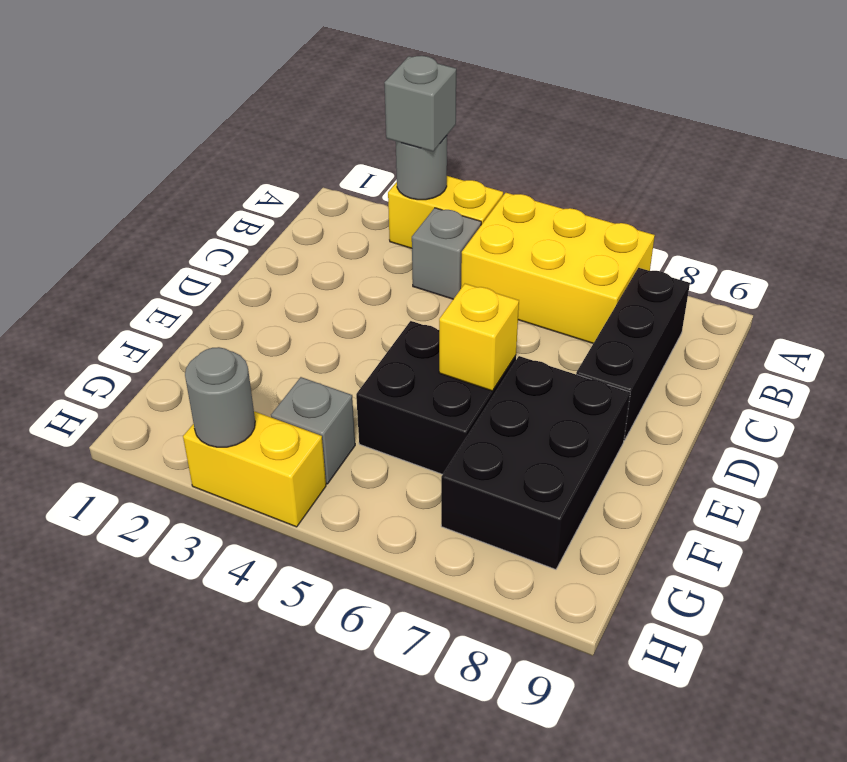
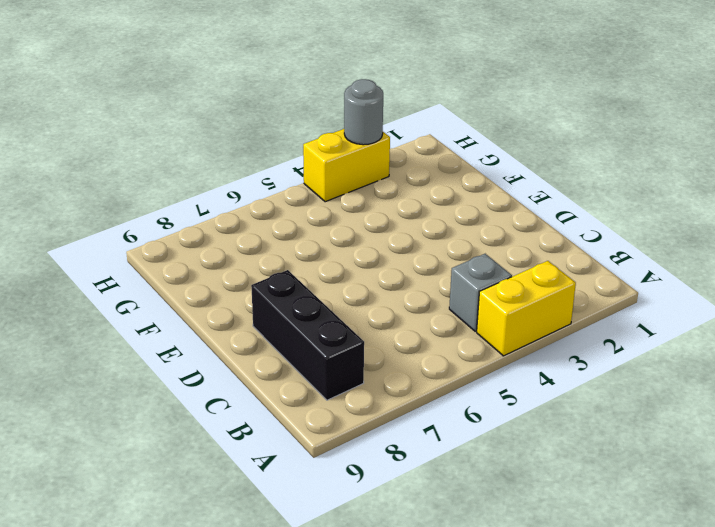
none -> yellow brick A5:B7 level 1
none -> black brick E5:F6 level 1
none -> black brick E7:G8 level 1

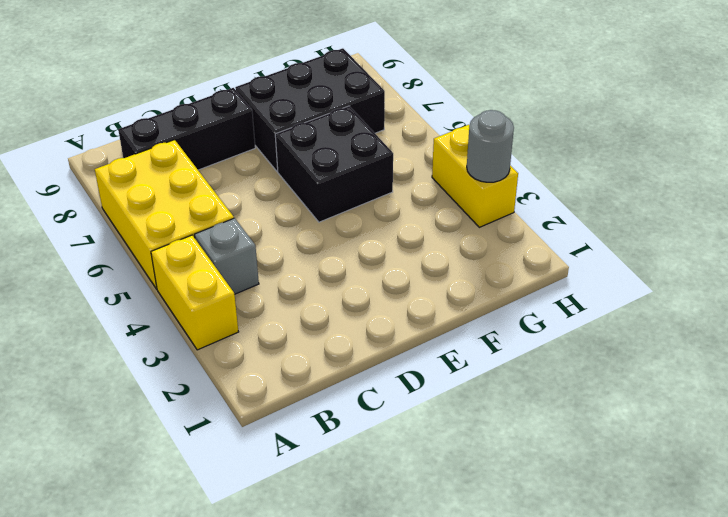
none -> grey brick G4 level 1
none -> grey round brick A3 level 2
none -> yellow brick E6 level 2

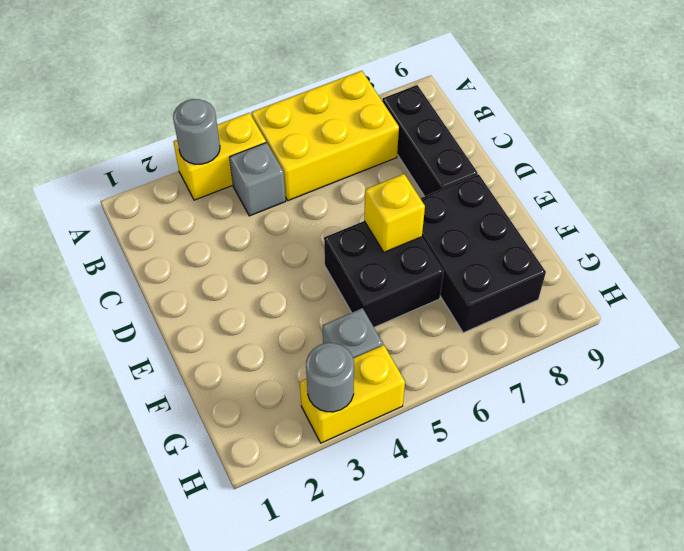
none -> grey brick A3 level 3

